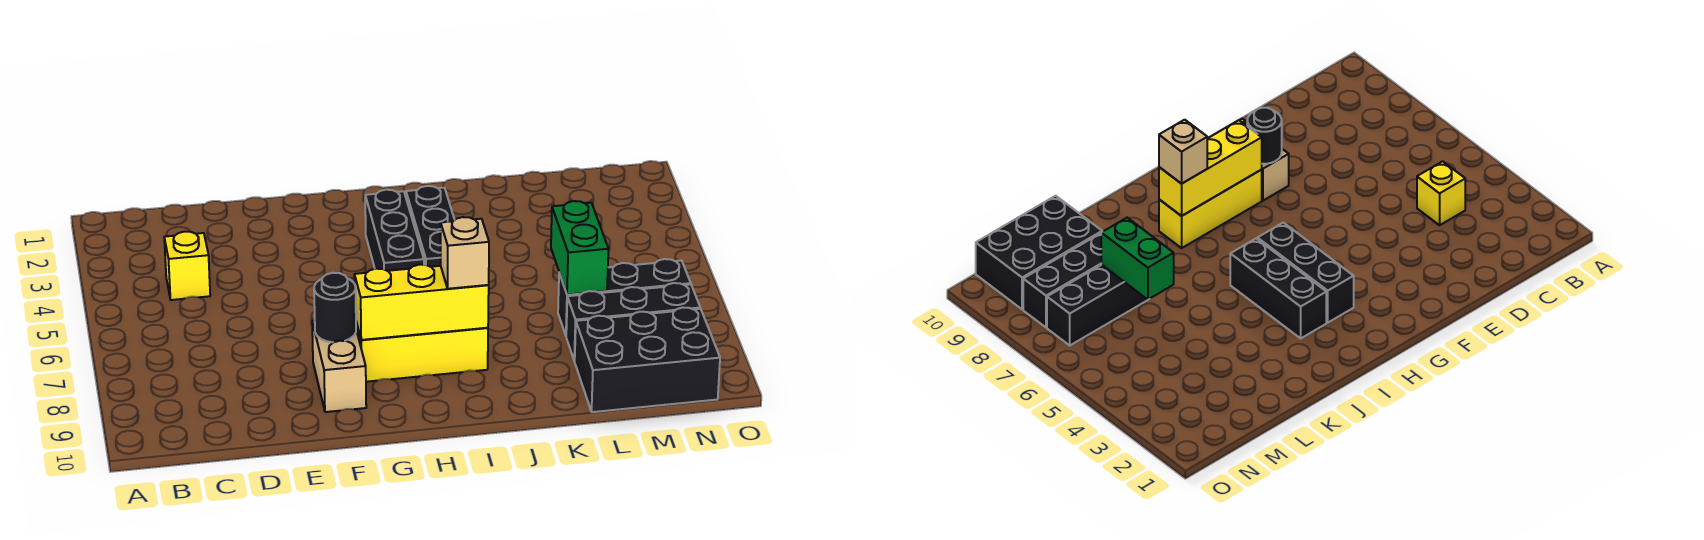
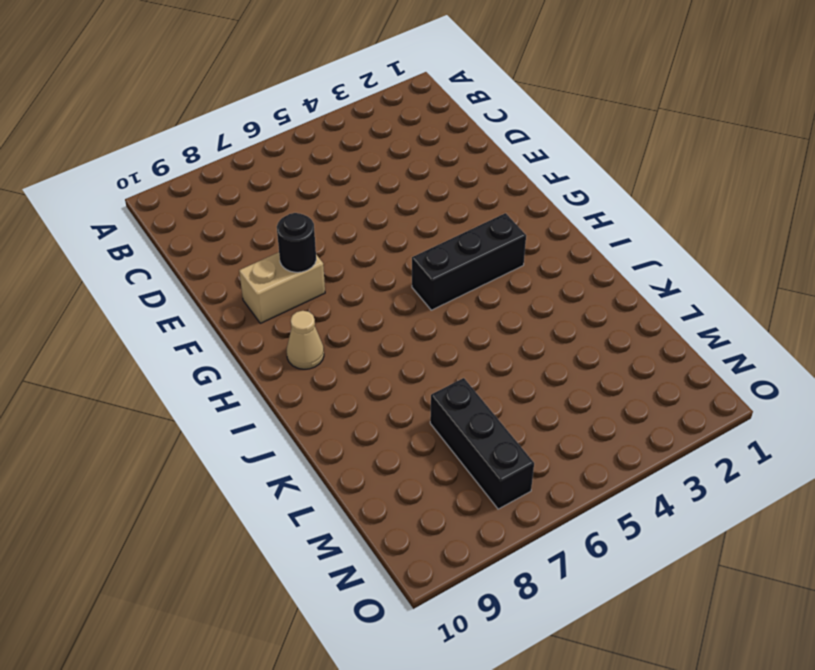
tan cone H9 level 1 -> none
none -> yellow brick C4 level 1
none -> yellow brick G8:I8 level 1
none -> black brick I3:I5 level 1

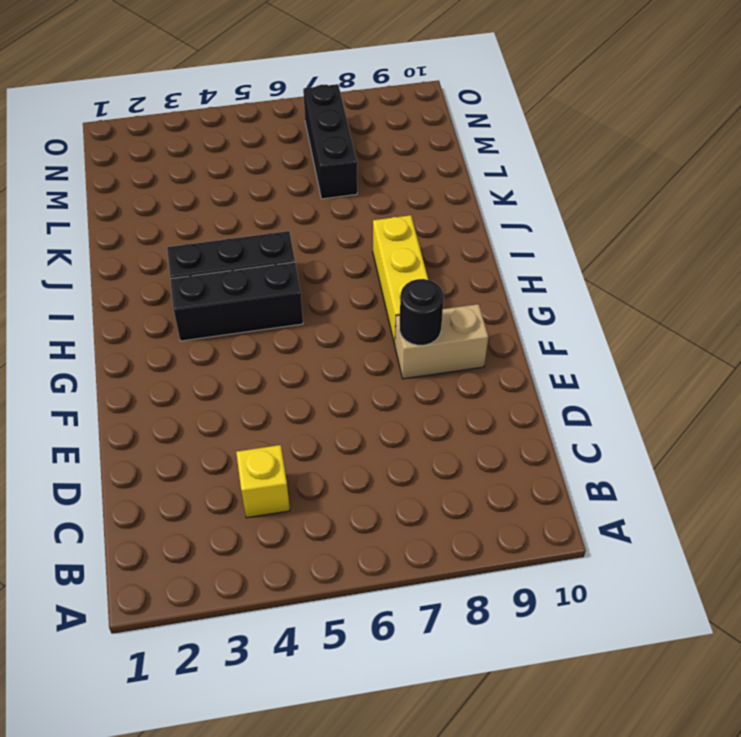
none -> black brick L8:N8 level 1
none -> black brick L9:N10 level 1
none -> yellow brick G8:I8 level 2

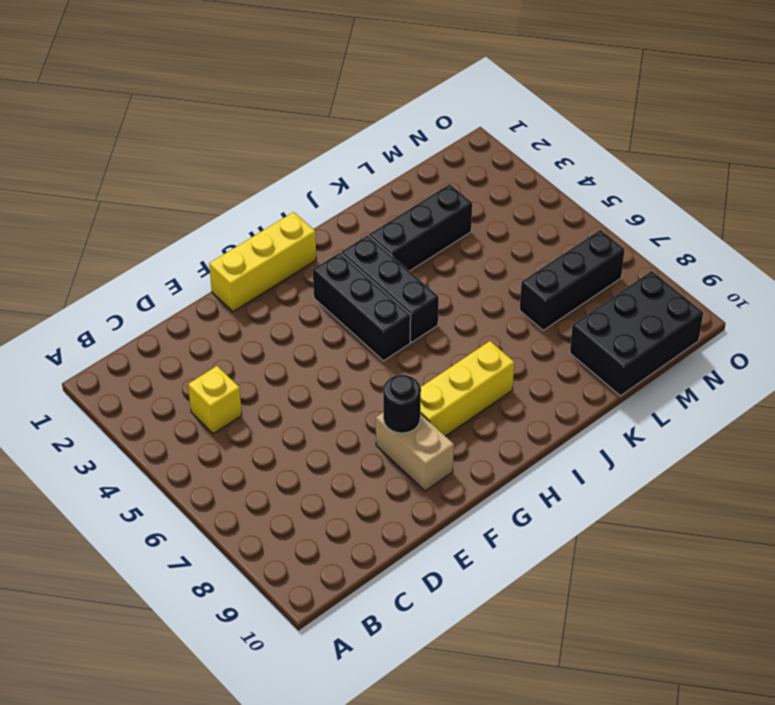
yellow brick F1:H1 level 1 -> yellow brick G8:I8 level 2
black brick J3:L3 level 1 -> black brick L8:N8 level 1
none -> green brick L6:L7 level 2
none -> tan brick I8 level 3

